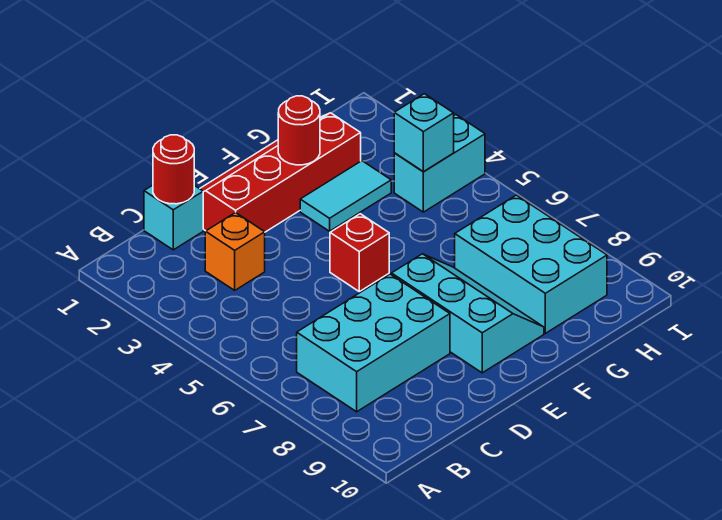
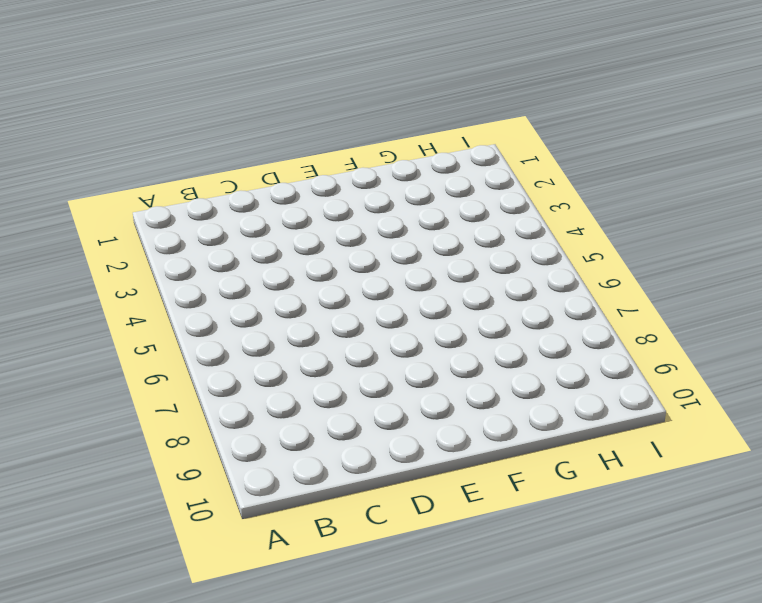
none -> cyan brick B7:D8 level 1
none -> cyan brick C1 level 1
none -> orange brick C3 level 1

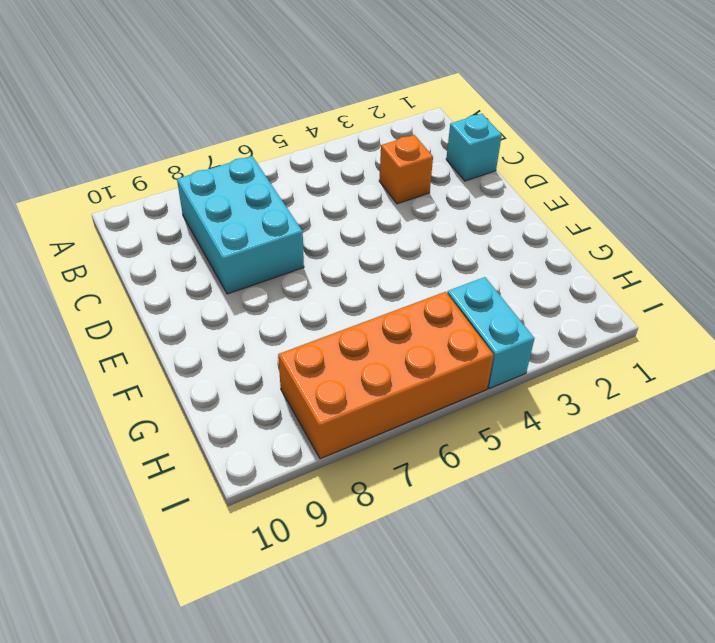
orange brick H5:I8 level 1 -> cyan brick G7:H9 level 1
none -> red slope D1:G2 level 1 top 2
none -> red brick E5 level 1
none -> cyan slope E7:F9 level 1 top E

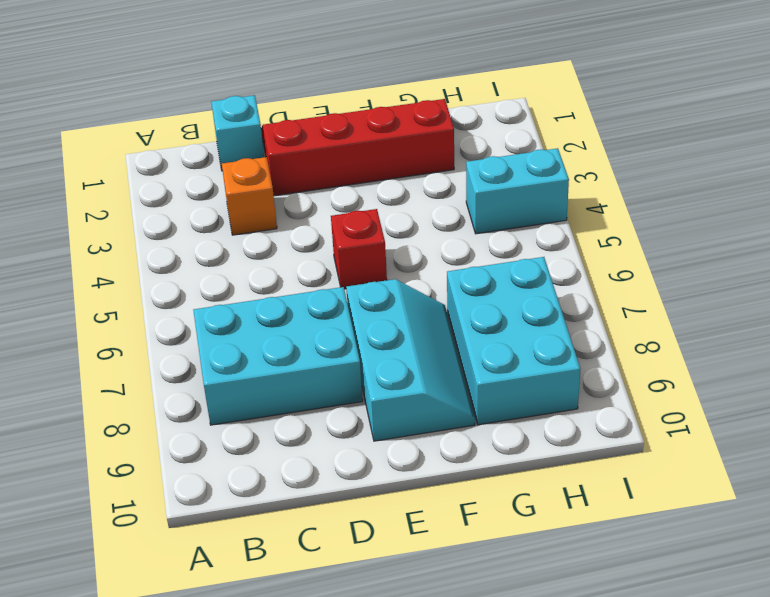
none -> cyan tile F3:G3 level 1
none -> red round brick C1 level 2
none -> red round brick F2 level 2

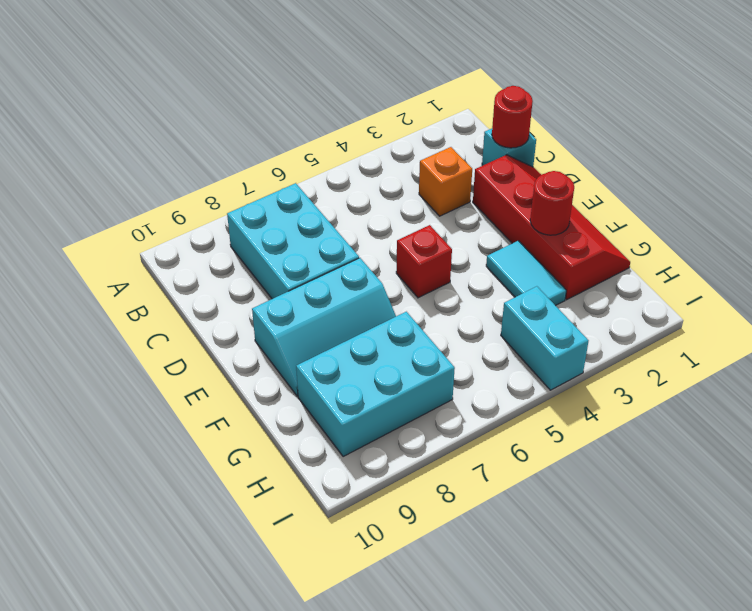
none -> cyan brick H4 level 2

